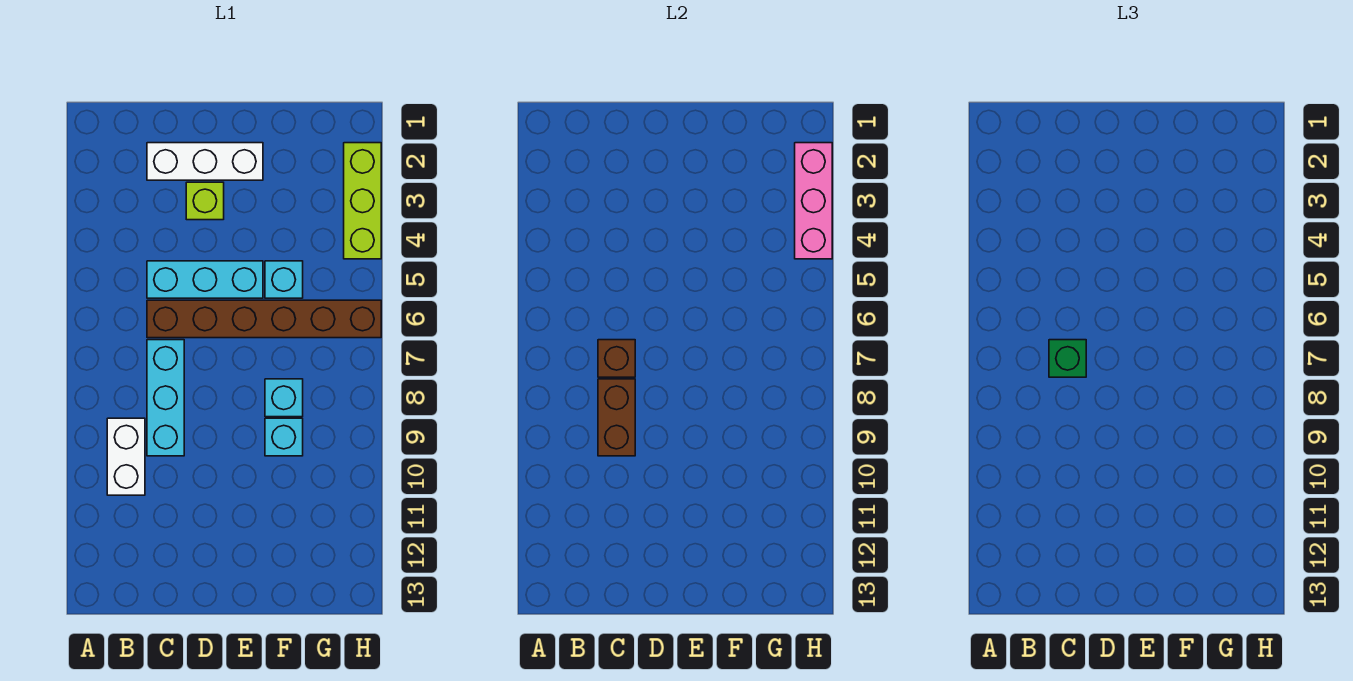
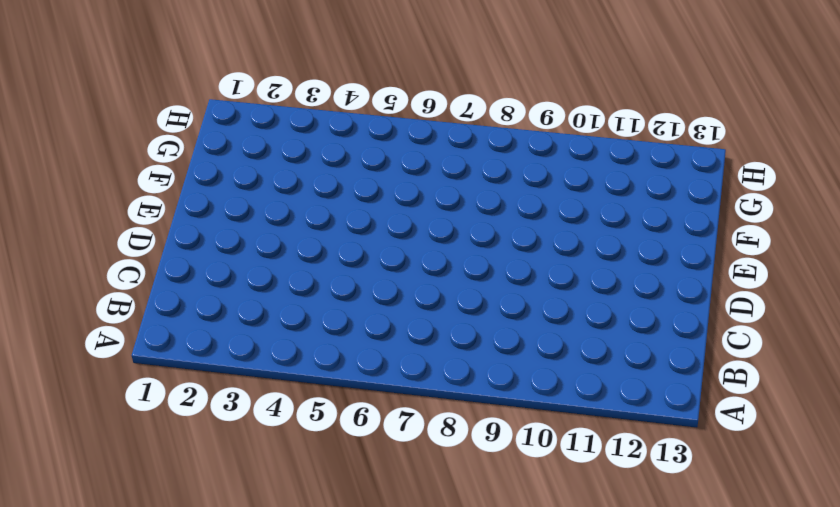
none -> white brick B9:B10 level 1
none -> white brick C2:E2 level 1
none -> cyan brick C5:E5 level 1

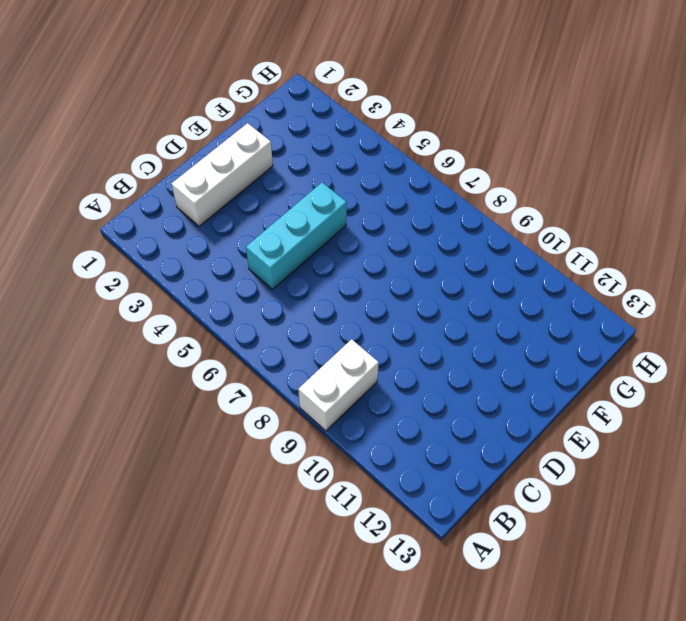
white brick A9:B9 level 1 -> white brick B9:B10 level 1
none -> brown brick C6:H6 level 1
none -> cyan brick C7:C9 level 1
none -> lime brick D3 level 1

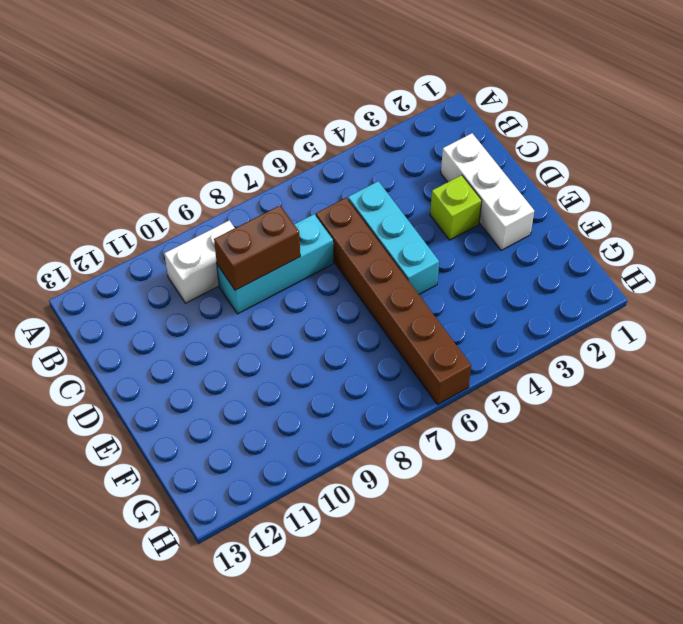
none -> cyan brick F5 level 1
none -> cyan brick F8 level 1
none -> cyan brick F9 level 1

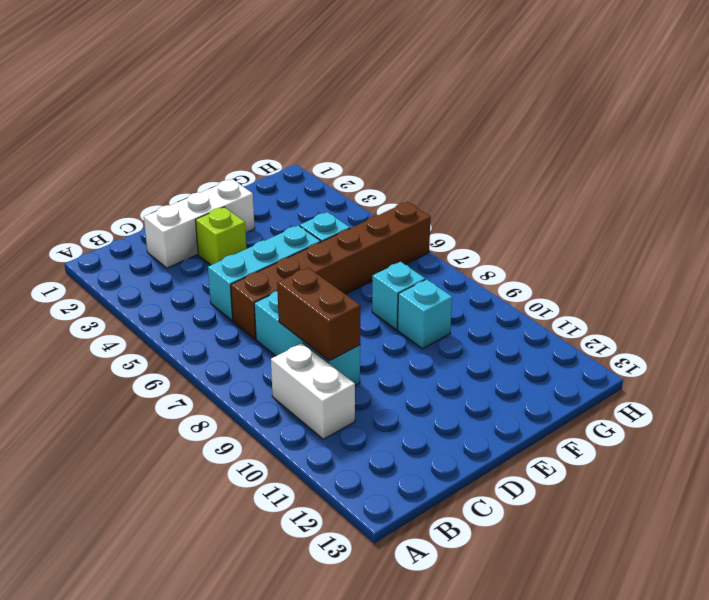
none -> lime brick H2:H4 level 1
none -> brown brick C7 level 2
none -> pink brick H2:H4 level 2

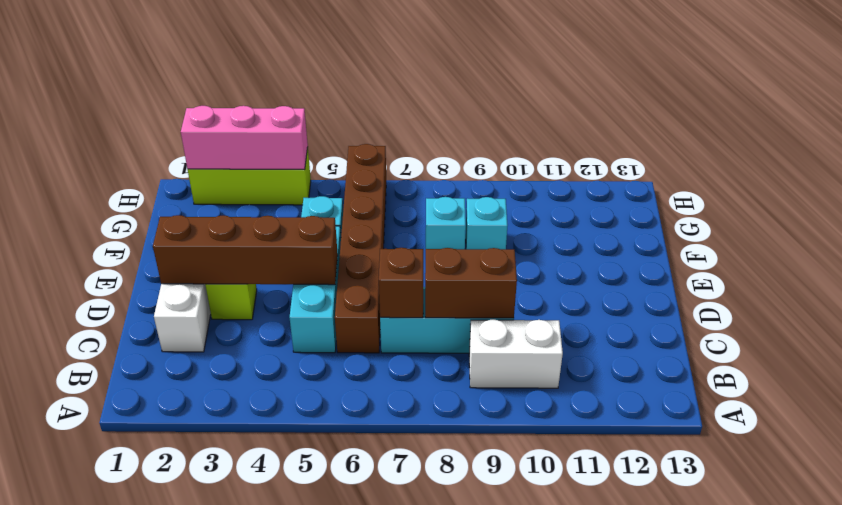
brown brick D2:D5 level 2 -> none
none -> green brick C7 level 3

